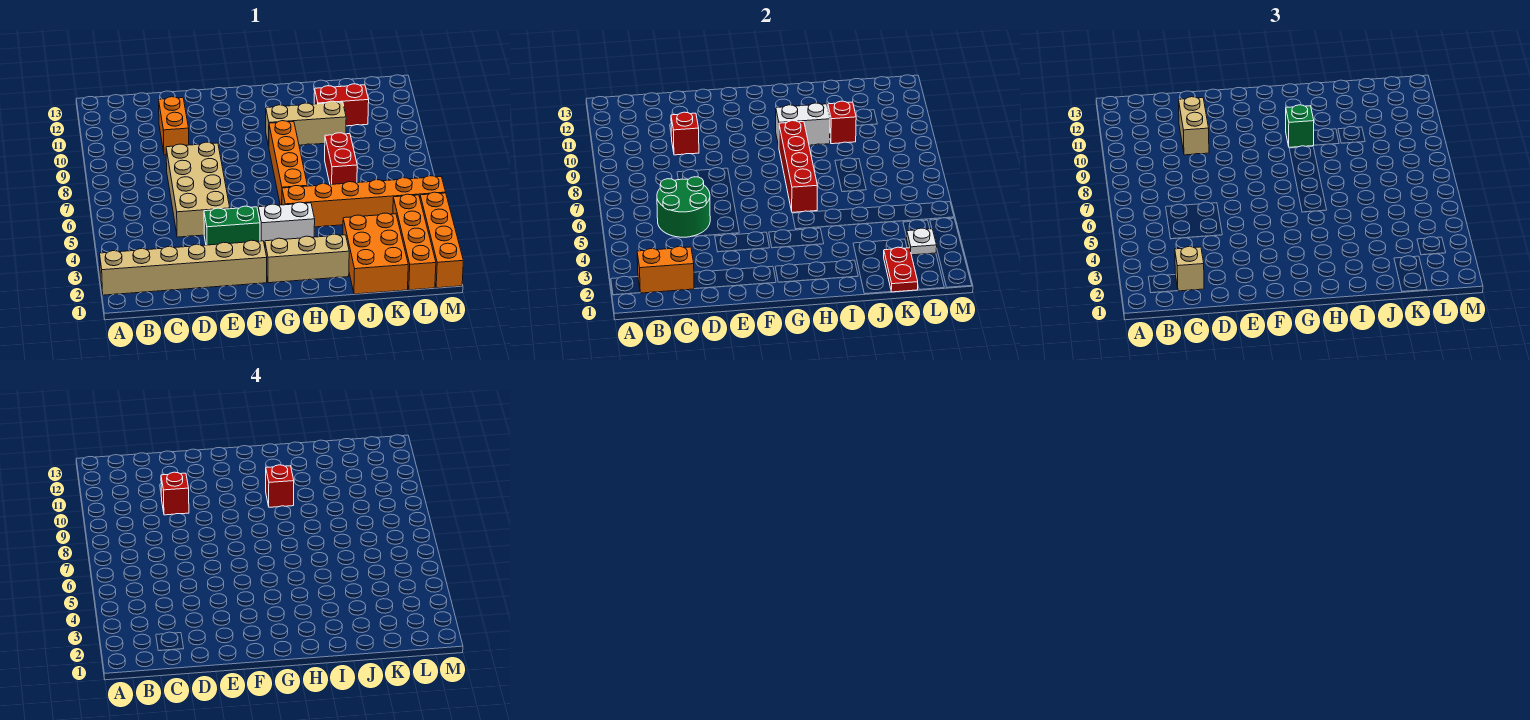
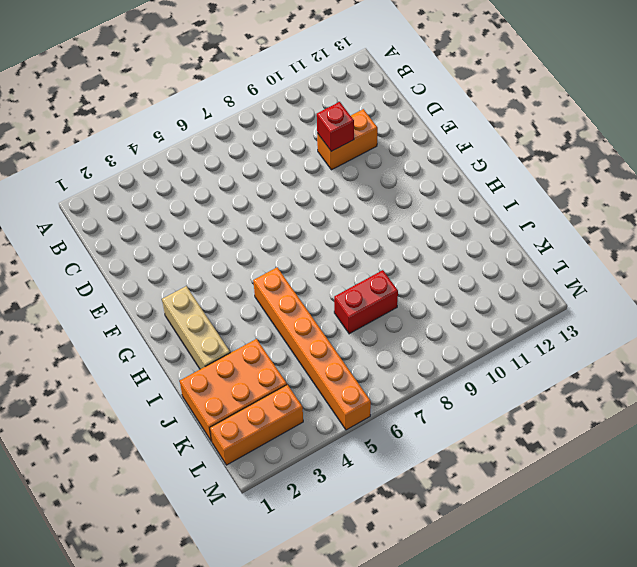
orange brick L1:L3 level 1 -> orange brick L1:L4 level 1
none -> tan brick A2:F2 level 1
none -> tan brick D5:E8 level 1
none -> green brick E4:F4 level 1

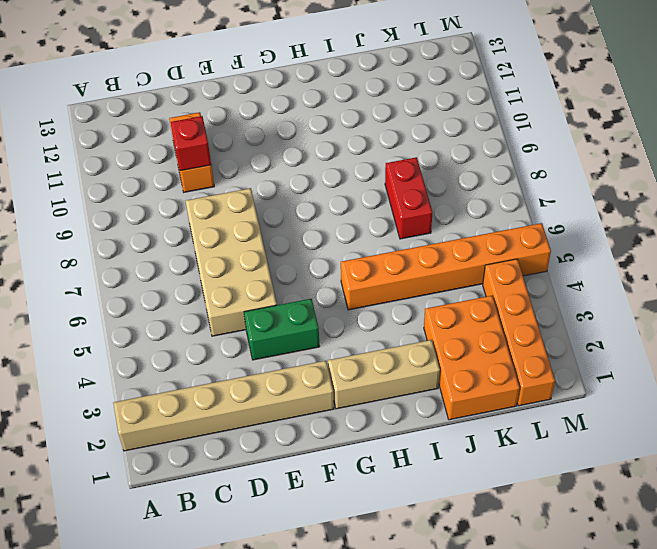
none -> white brick G4:H4 level 1
none -> orange brick H6:H9 level 1
none -> tan brick H10:J10 level 1

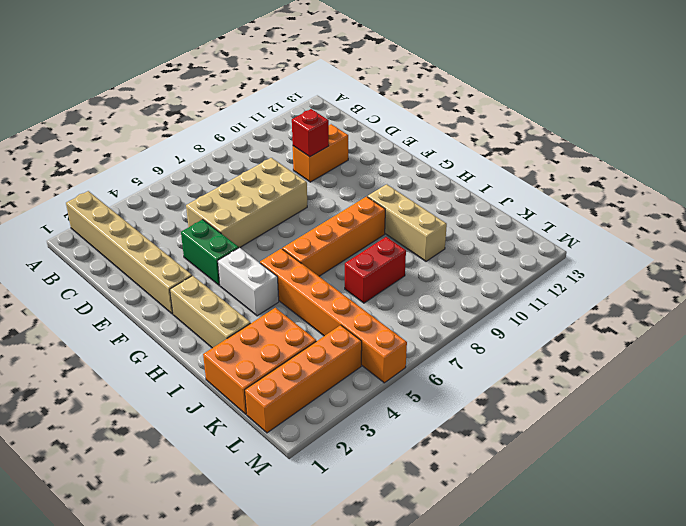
none -> red brick J11:K11 level 1
none -> orange brick M1:M4 level 1
none -> orange brick B2:C2 level 2

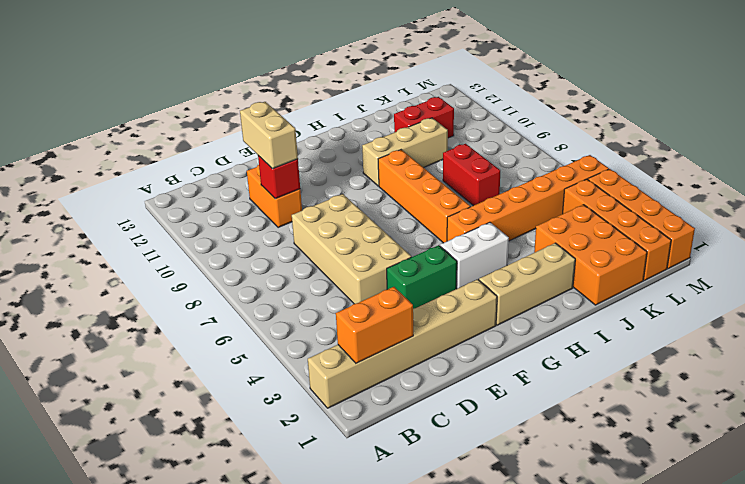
none -> green round brick C5:D6 level 2
none -> red brick H6:H9 level 2
none -> white brick H10:I10 level 2

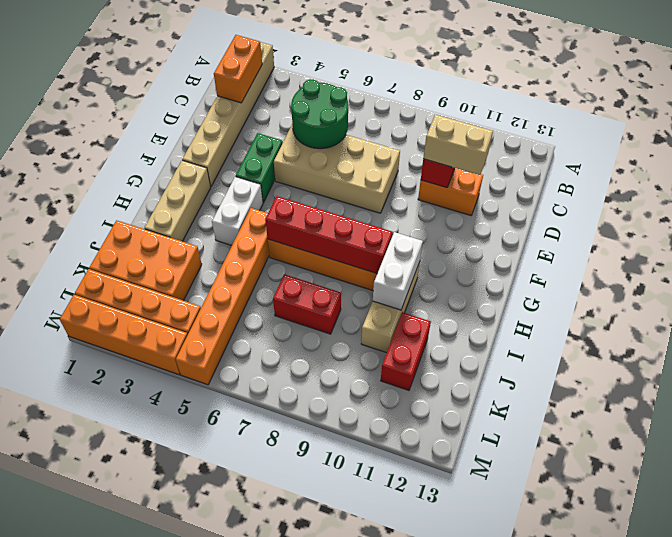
none -> red brick J10 level 2
none -> red plate K1:K2 level 2
none -> white plate L3 level 2

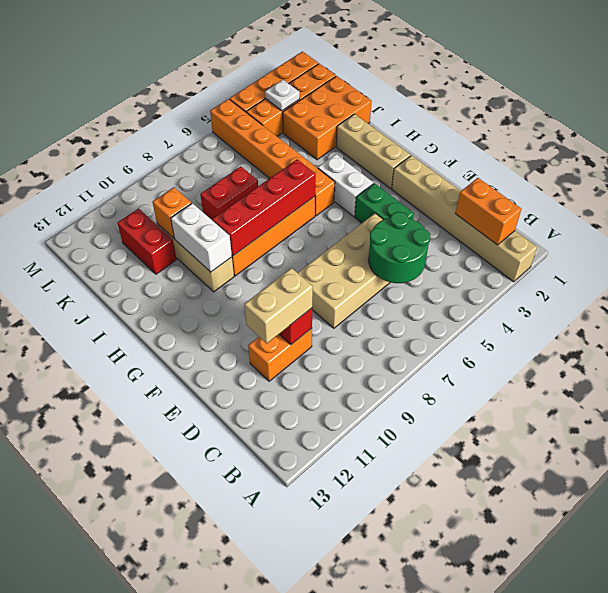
orange brick J10 level 2 -> red brick J10 level 2
none -> red plate K1:K2 level 2
none -> tan brick C2 level 3
none -> green brick H10 level 3

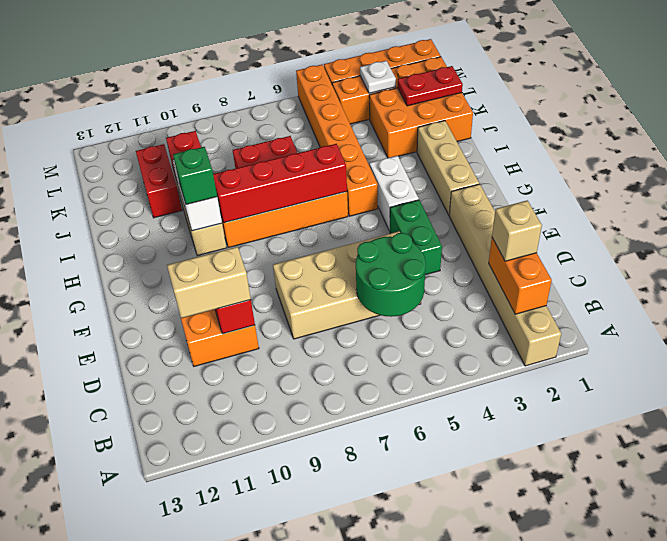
none -> red brick D10 level 4
none -> red brick H10 level 4

